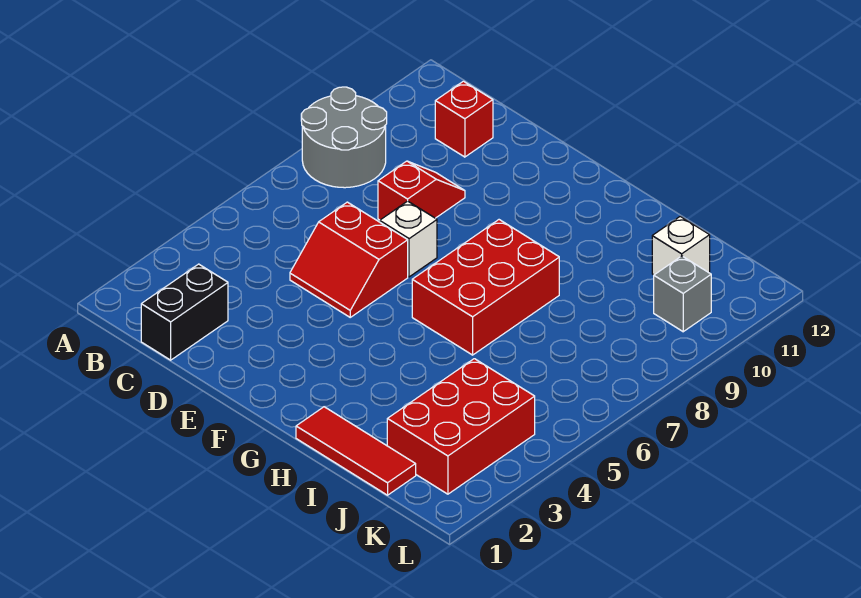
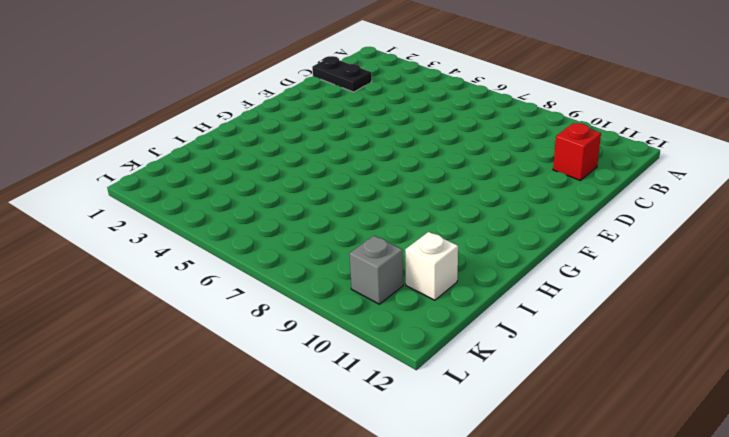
black plate C1:C2 level 1 -> black brick C1:C2 level 1
none -> grey round brick A8:B9 level 1
none -> red slope D5:E6 level 1 top 6

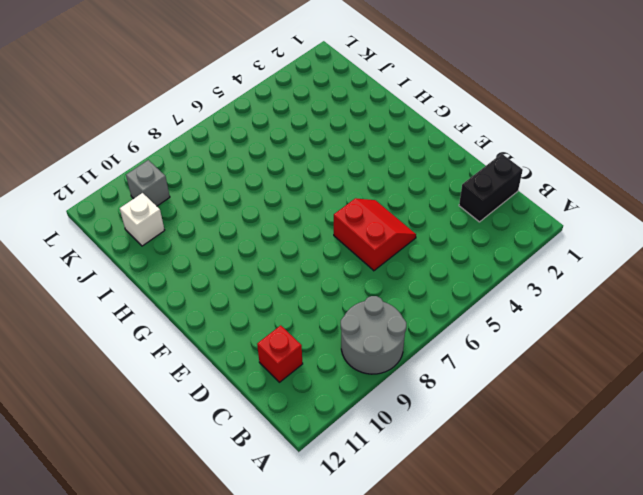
none -> red slope D8:D9 level 1 top 8
none -> white brick E7 level 1

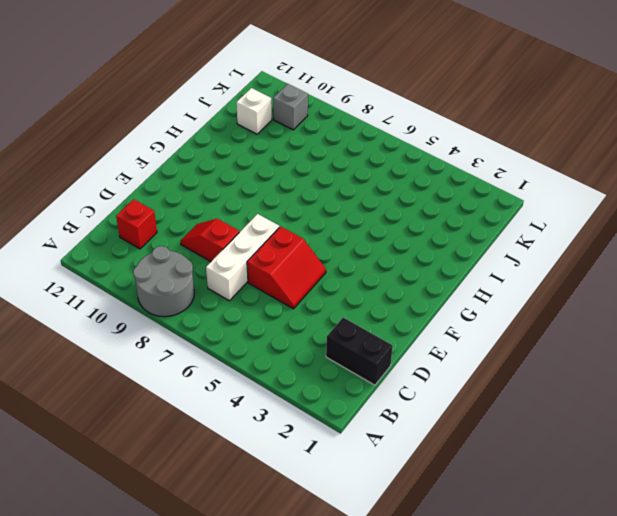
white brick C7:E7 level 1 -> white brick E7 level 1
none -> red brick G6:H8 level 1
none -> red tile H1:J1 level 1

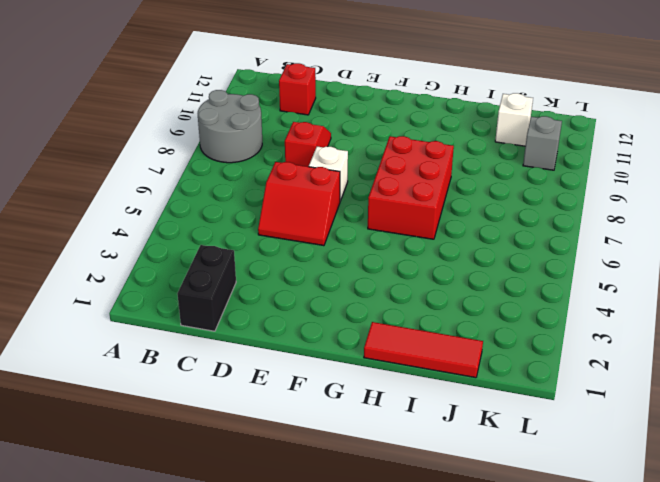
none -> red brick J2:K4 level 1

